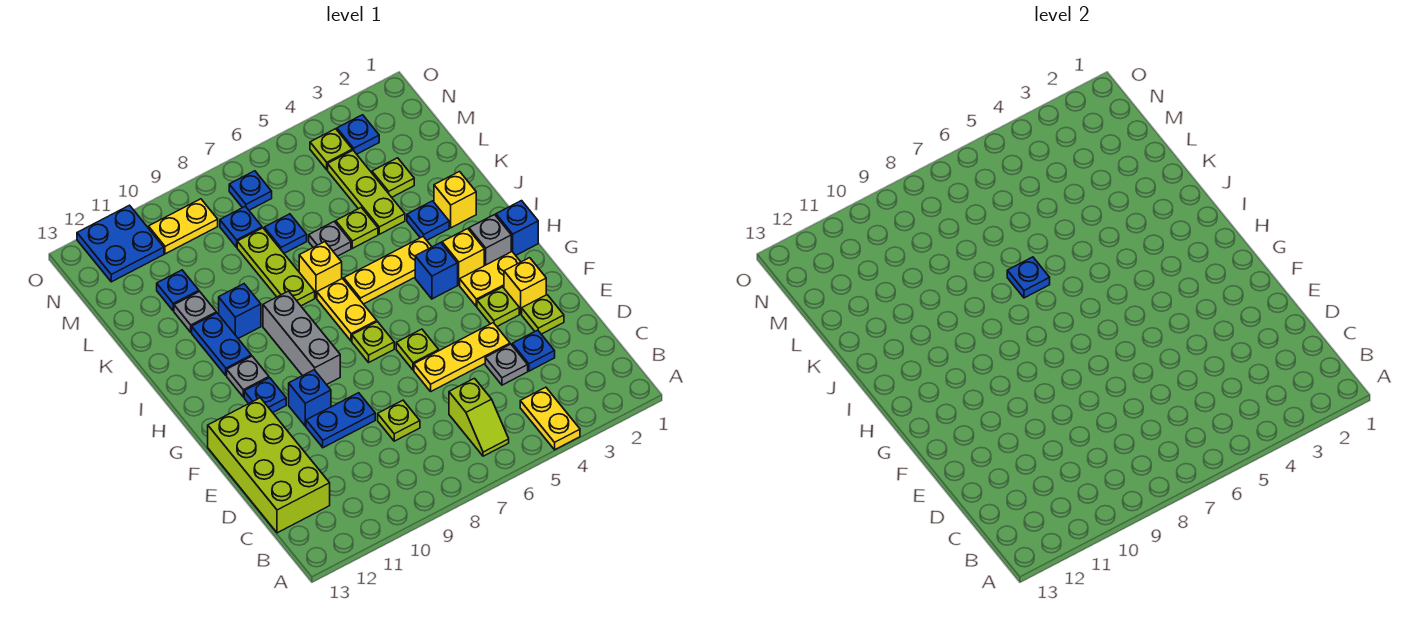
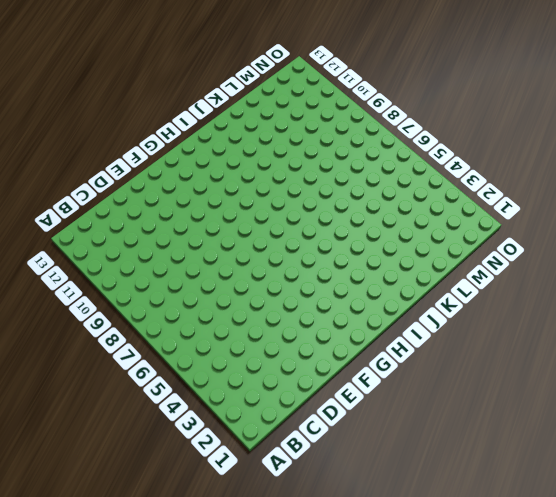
none -> yellow plate A4:B4 level 1
none -> lime slope B6:C6 level 1 top C
none -> lime brick C12:F13 level 1
none -> blue plate D3 level 1

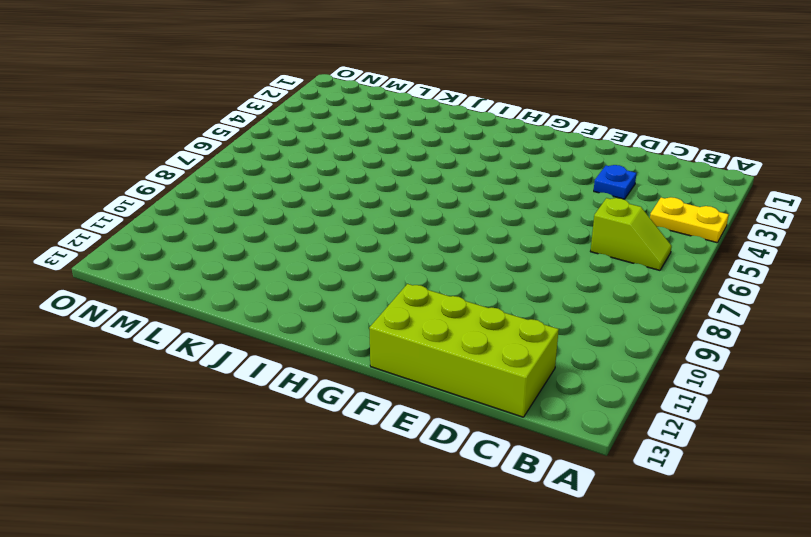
none -> grey plate D4 level 1
none -> lime plate D8 level 1
none -> lime plate E2 level 1
none -> yellow plate E4:E6 level 1

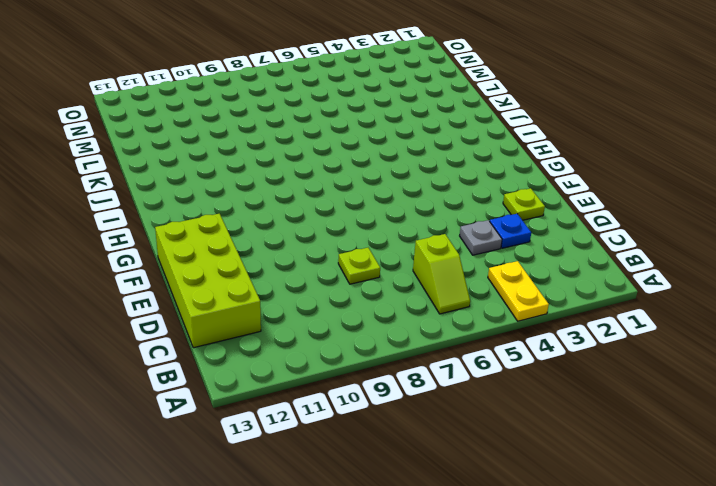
none -> yellow plate E4:E6 level 1
none -> blue plate E9:E10 level 1
none -> yellow brick F2 level 1
none -> lime plate F3 level 1

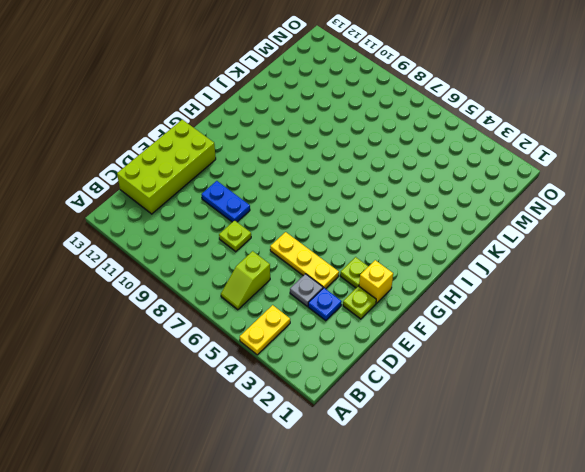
none -> lime plate F6 level 1
none -> blue brick F10 level 1
none -> yellow plate G2:G3 level 1
none -> lime plate G7 level 1

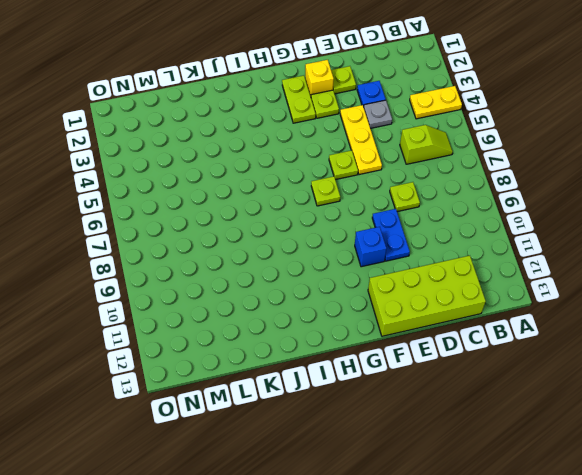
lime plate G2:G3 level 1 -> yellow plate G2:G3 level 1
none -> grey brick G9:I9 level 1
none -> blue plate G11 level 1
none -> blue brick H1 level 1
none -> grey brick H2 level 1

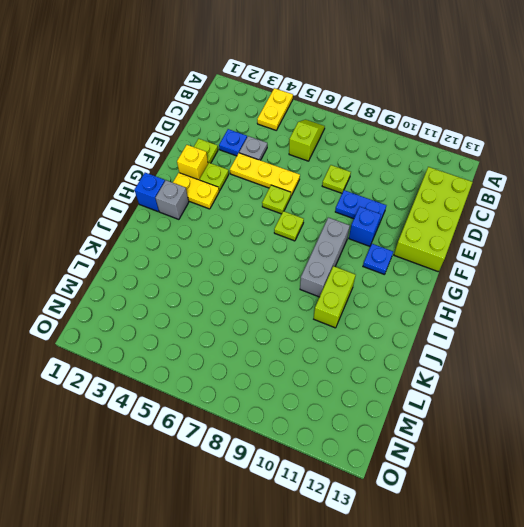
lime brick I10:J10 level 1 -> blue brick J10 level 1
none -> yellow brick H3 level 1
none -> blue brick H4 level 1
none -> yellow plate H7:I7 level 1
none -> grey plate H11 level 1

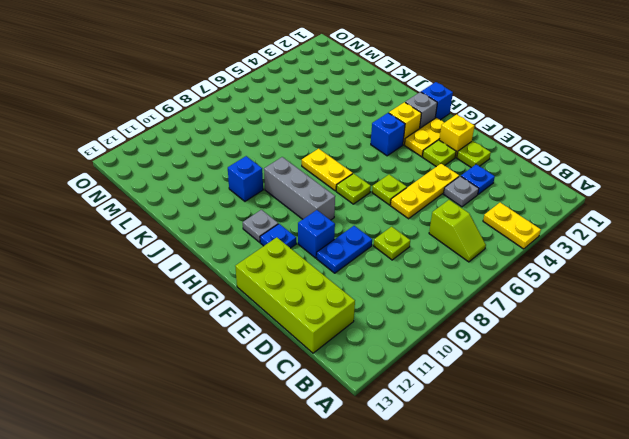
none -> yellow plate I4:I6 level 1
none -> blue plate I11:J11 level 1
none -> yellow brick J2 level 1
none -> blue plate J3 level 1

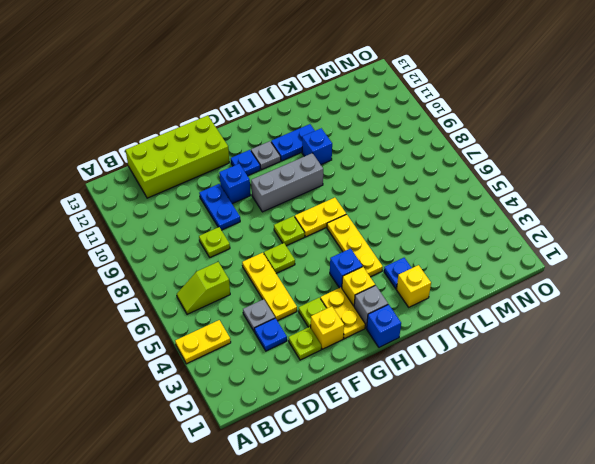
none -> yellow brick J7 level 1
none -> lime plate J8:L8 level 1
none -> lime plate K4:M4 level 1
none -> lime plate K5 level 1

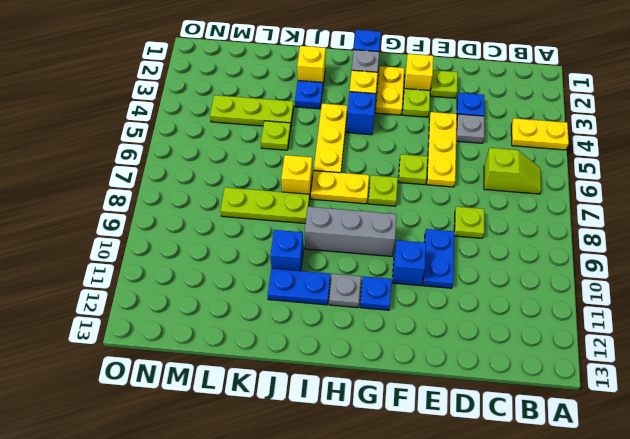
none -> lime brick C12:F13 level 1
none -> grey plate K6 level 1
none -> grey plate K11 level 1
none -> lime plate L3 level 1

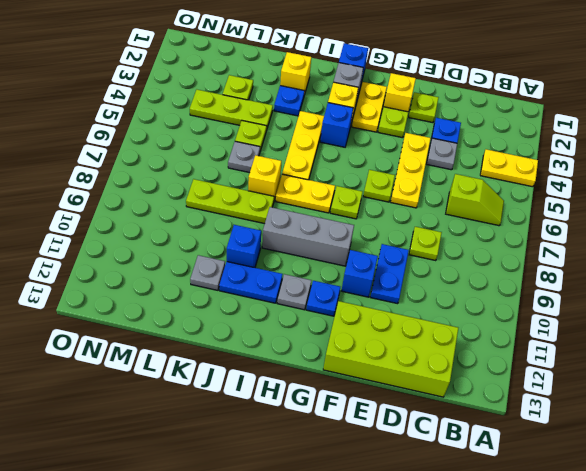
none -> blue plate L7 level 1
none -> blue plate L11 level 1
none -> blue plate M8 level 1
none -> blue plate N3 level 1

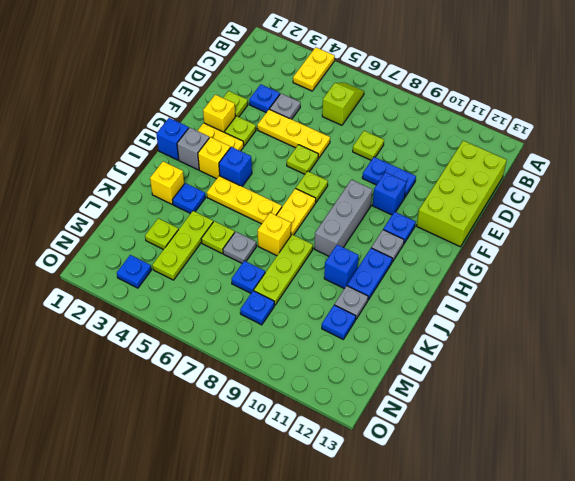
none -> lime plate N4 level 1
none -> blue plate N7 level 1
none -> yellow plate N9:N10 level 1
none -> blue plate N11:O12 level 1

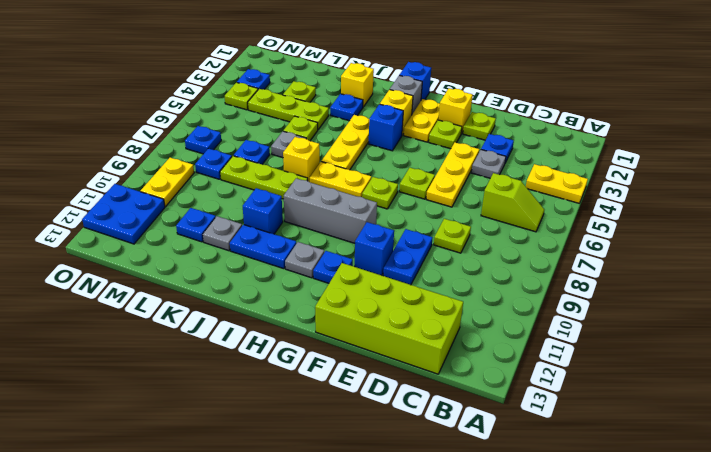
none -> blue plate J7 level 2

